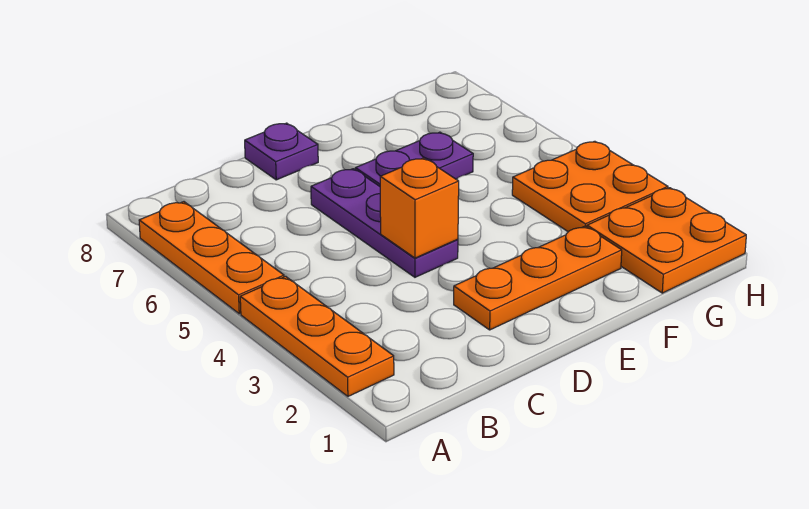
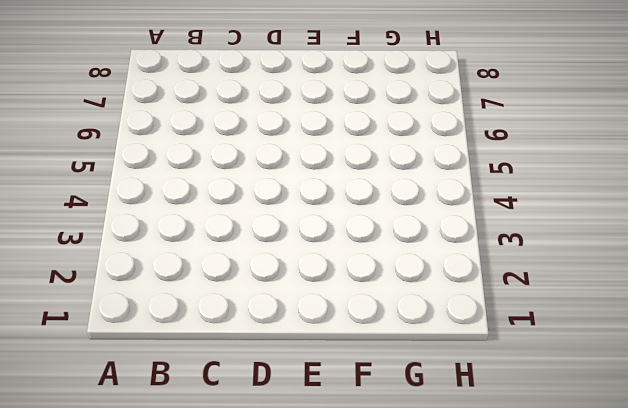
none -> orange plate A2:A4 level 1
none -> orange plate A5:A7 level 1

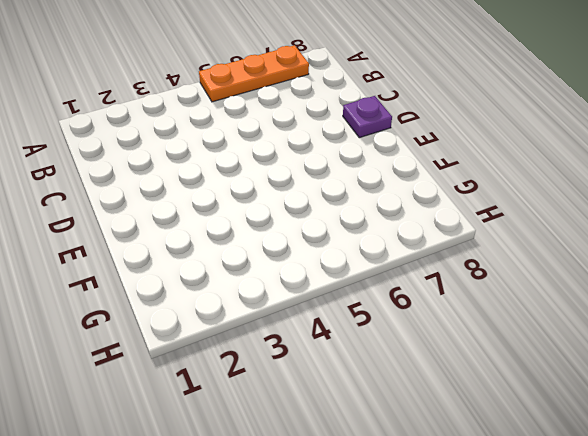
none -> orange plate A2:A4 level 1
none -> orange plate D2:F2 level 1

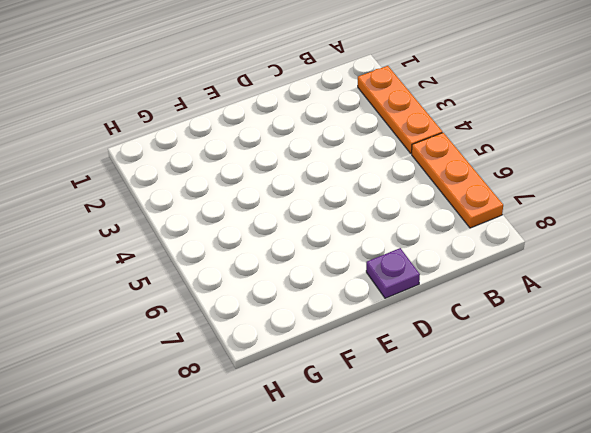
none -> orange plate D2:F2 level 1
none -> purple plate D4:D6 level 1

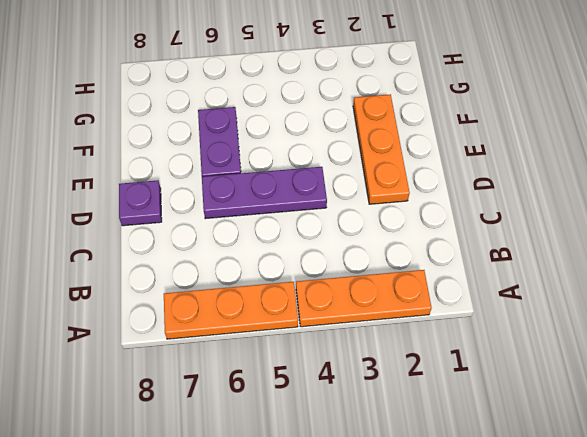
none -> orange plate G1:H2 level 1
none -> orange plate G3:H4 level 1

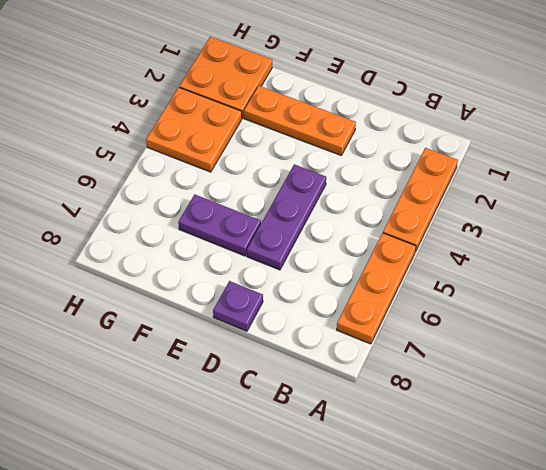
none -> orange brick D4 level 2

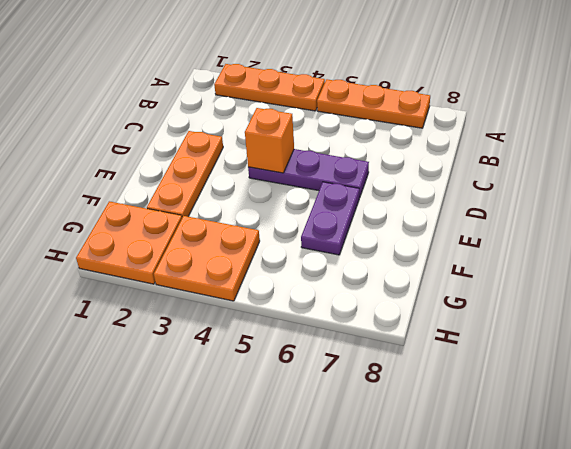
none -> purple plate D8 level 1

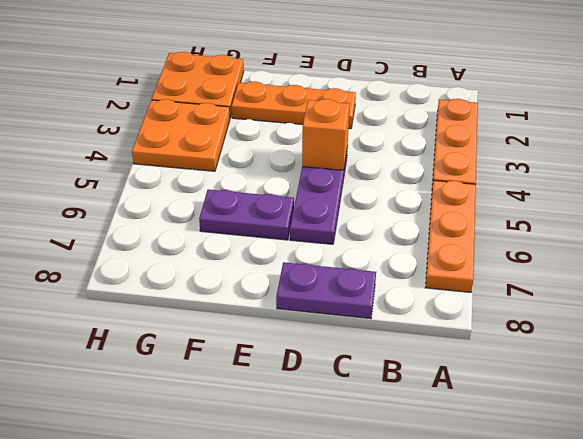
purple plate C8:D8 level 1 -> purple plate D8 level 1

